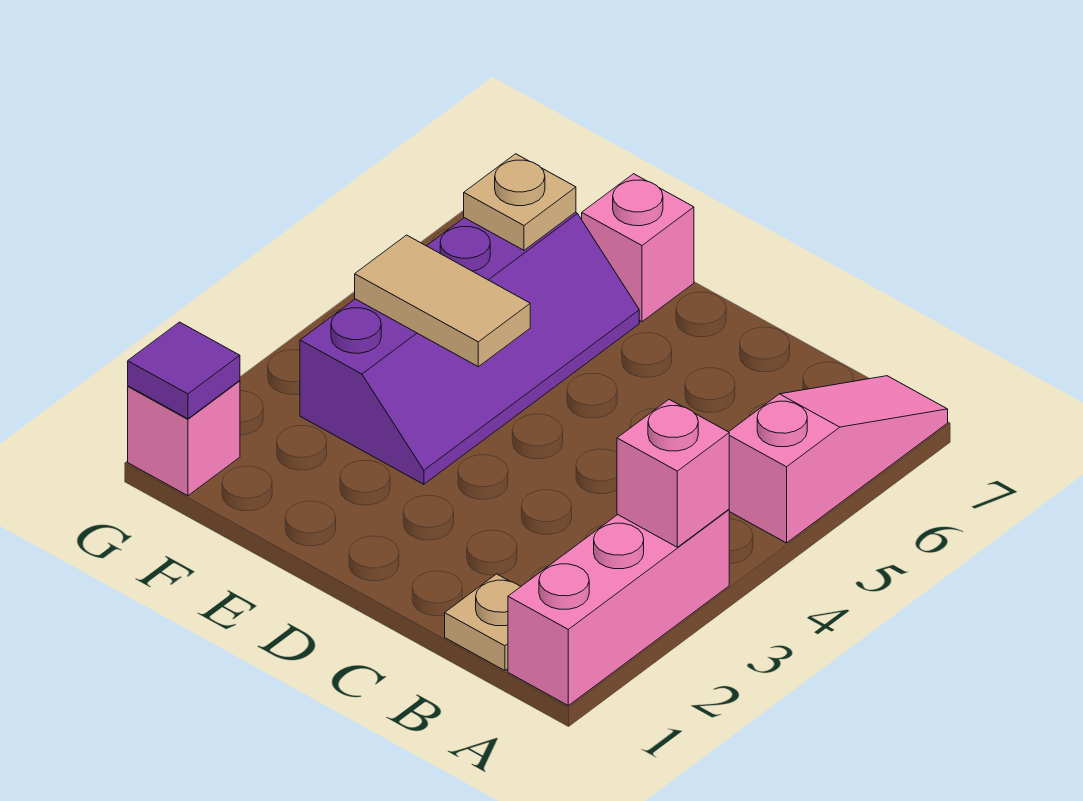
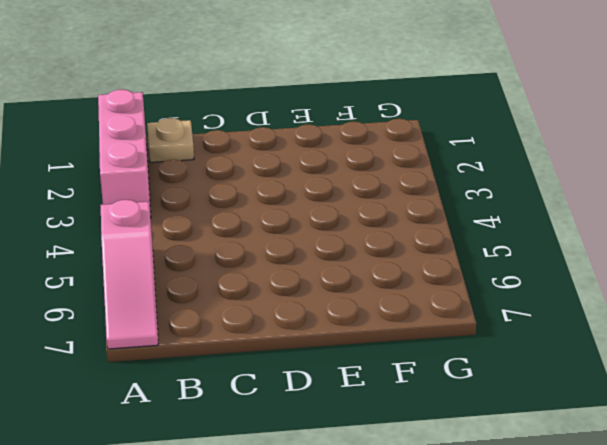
none -> purple slope E3:F6 level 1 top F
none -> pink brick E7 level 1

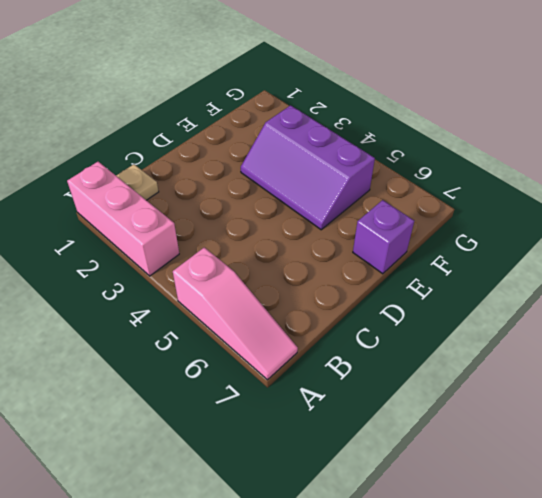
purple slope E3:F5 level 1 top F -> purple slope E3:F6 level 1 top F
purple brick E7 level 1 -> pink brick E7 level 1
none -> pink brick G1 level 1
none -> pink brick A3 level 2

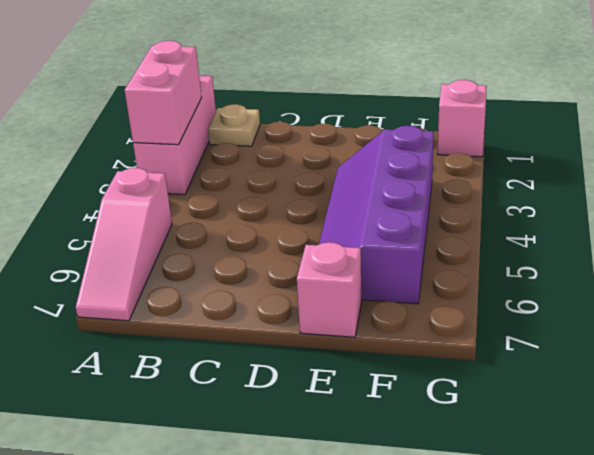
pink brick A2:A3 level 2 -> pink brick A3 level 2
none -> tan tile E4:F4 level 2
none -> tan plate F6 level 2

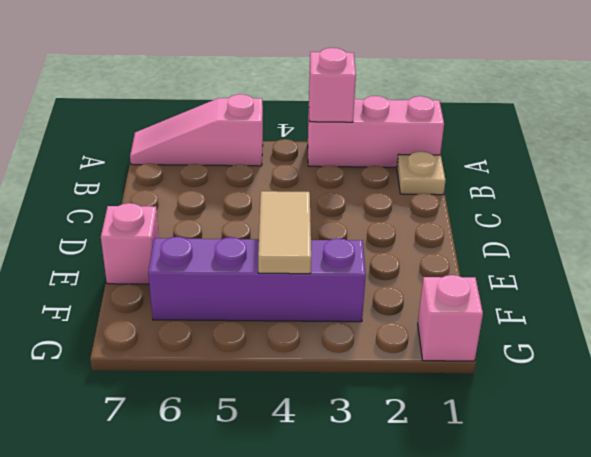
none -> tan plate F6 level 2
none -> purple tile G1 level 2

